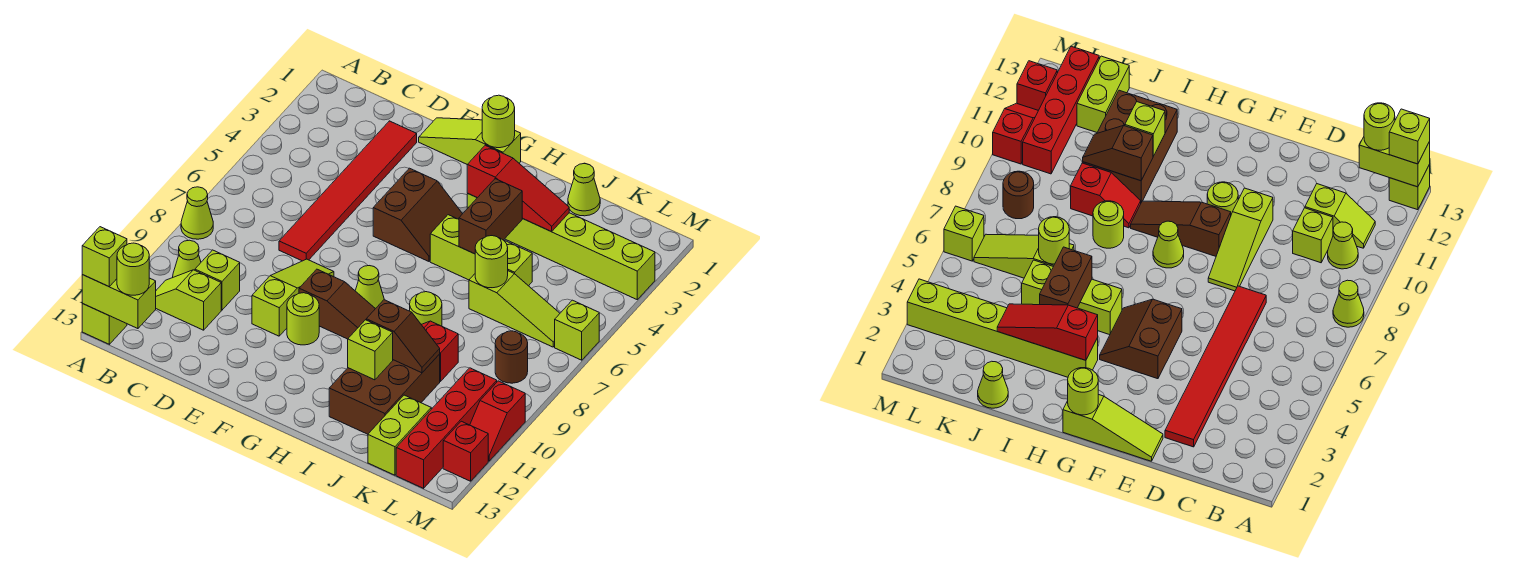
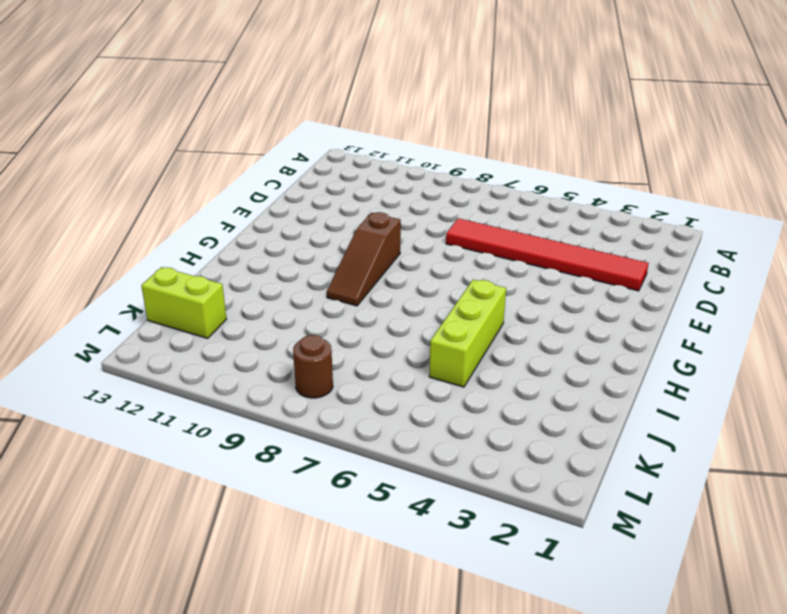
none -> lime cone A8 level 1
none -> lime brick A13 level 1
none -> lime cone B10 level 1
none -> lime slope B11:C11 level 1 top C

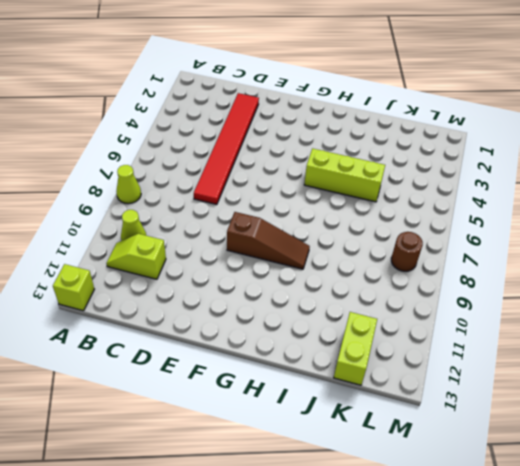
none -> lime brick C10 level 1
none -> lime slope E1:G1 level 1 top G
none -> lime slope E8:E10 level 1 top 10
none -> brown slope F4:G5 level 1 top F

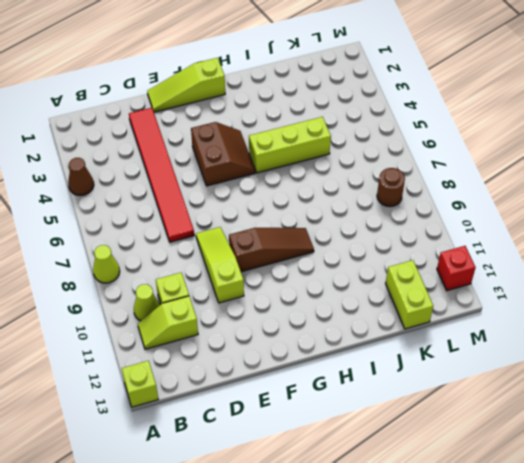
brown cone A4 level 1 -> none
none -> lime round brick F10 level 1
none -> lime cone G8 level 1
none -> lime brick H3:M3 level 1
none -> lime round brick I8 level 1

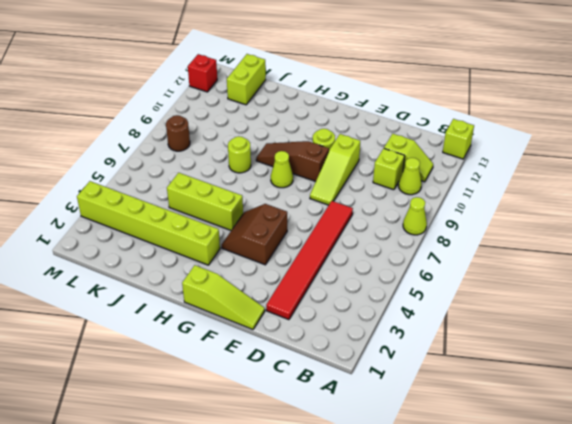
none -> red slope I9:J9 level 1 top J
none -> brown brick I10:J12 level 1
none -> lime cone J1 level 1
none -> lime slope J6:L6 level 1 top J

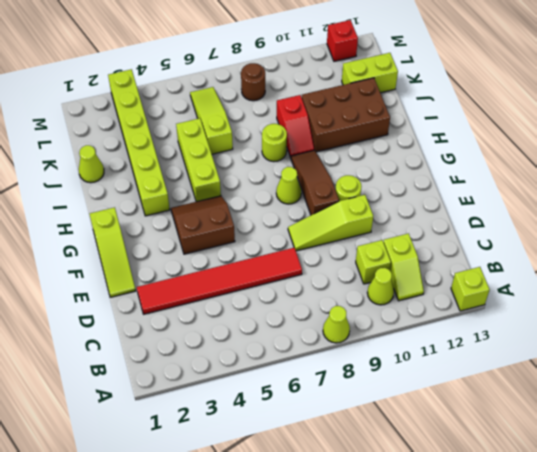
none -> red brick L10:L13 level 1
none -> lime brick M6 level 1
none -> red slope M10:M11 level 1 top 10
none -> lime brick A13:B13 level 2

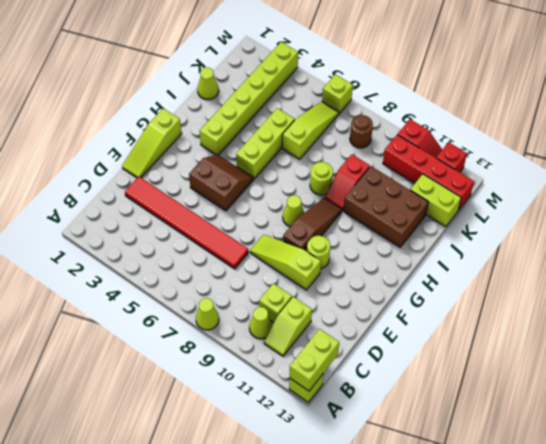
none -> lime round brick G1 level 2
none -> red slope H3:J3 level 2 top H
none -> brown brick I4:I5 level 2
none -> brown slope I10:J10 level 2 top I

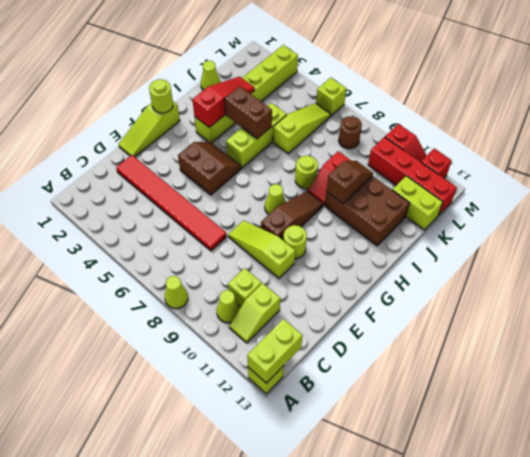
none -> lime brick I11 level 2
none -> lime round brick J6 level 2
none -> lime brick A13 level 3
none -> lime round brick B13 level 3

